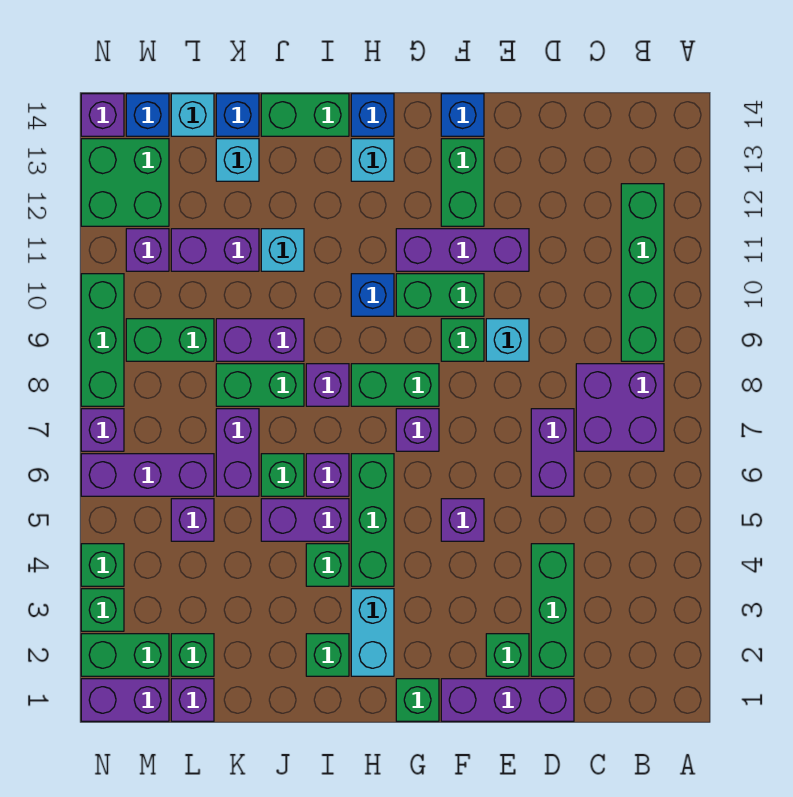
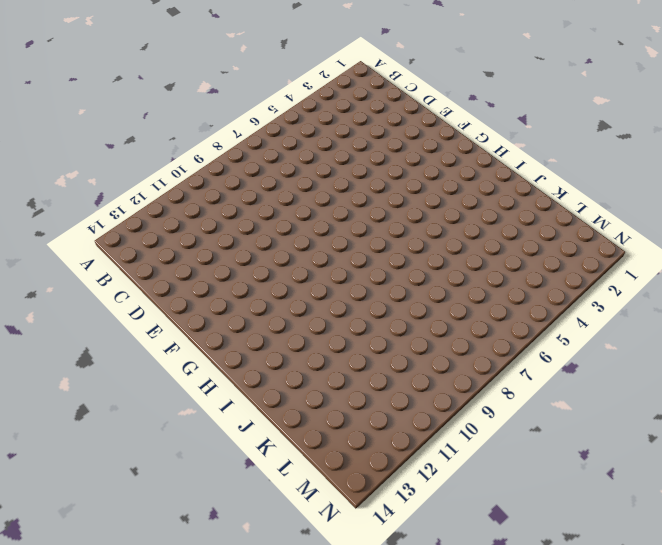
none -> purple brick B7:C8 level 1
none -> green brick B9:B12 level 1
none -> purple brick D1:F1 level 1
none -> green brick D2:D4 level 1

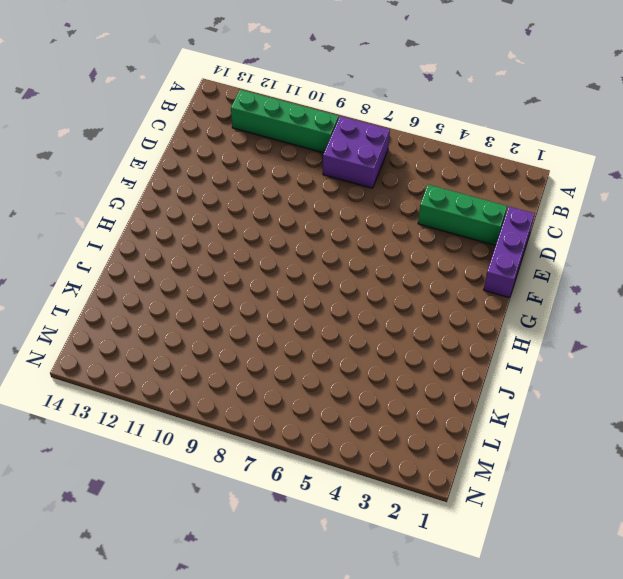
none -> purple brick D6:D7 level 1
none -> green brick E2 level 1
none -> cyan brick E9 level 1
none -> purple brick E11:G11 level 1

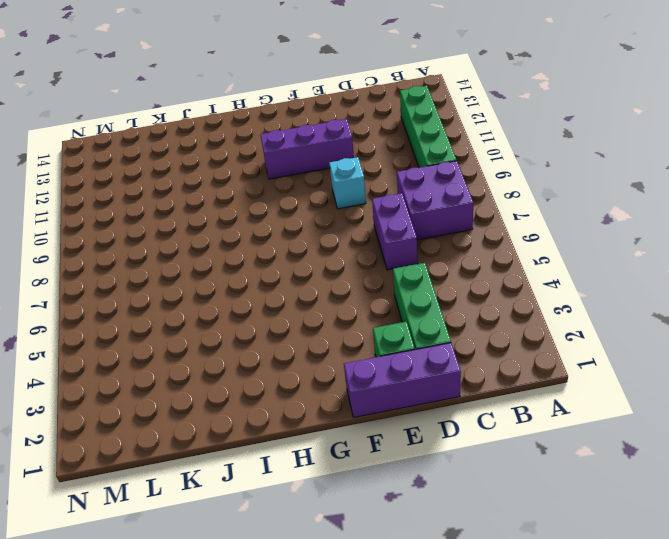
none -> purple brick F5 level 1
none -> green brick F9 level 1
none -> green brick F10:G10 level 1
none -> green brick F12:F13 level 1

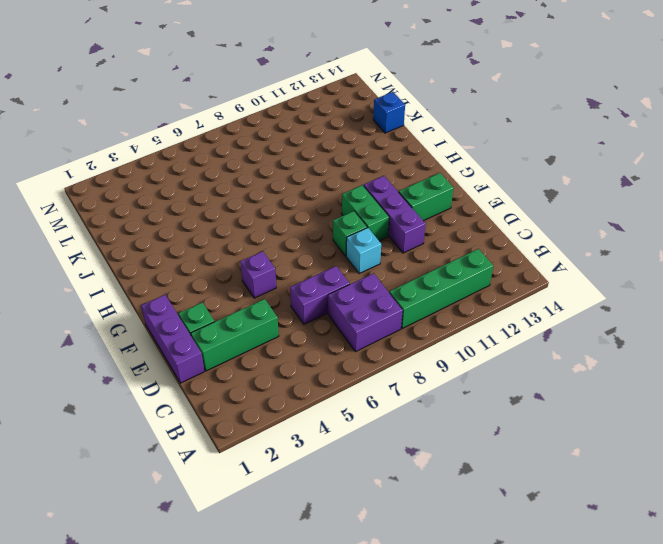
none -> blue brick F14 level 1
none -> green brick G1 level 1
none -> purple brick G7 level 1
none -> green brick G8:H8 level 1

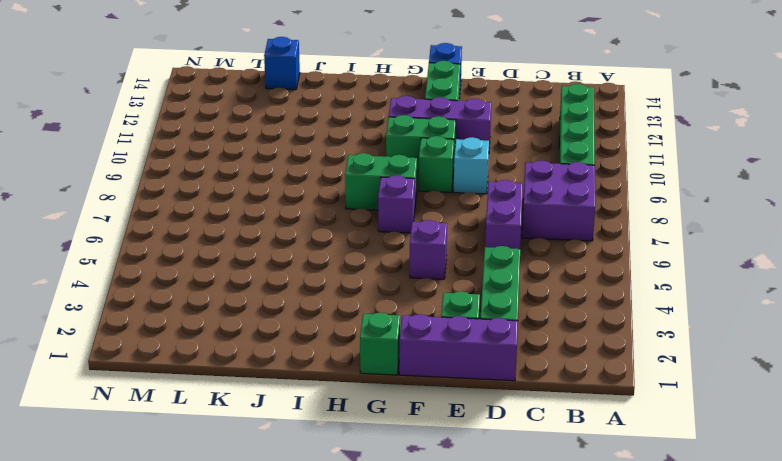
none -> cyan brick H2:H3 level 1
none -> green brick H4:H6 level 1
none -> blue brick H10 level 1
none -> cyan brick H13 level 1

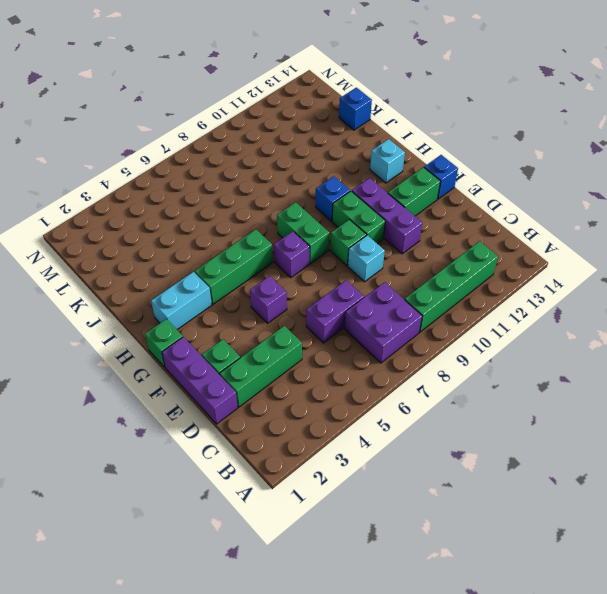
none -> blue brick H14 level 1
none -> green brick I2 level 1
none -> green brick I4 level 1
none -> purple brick I5:J5 level 1

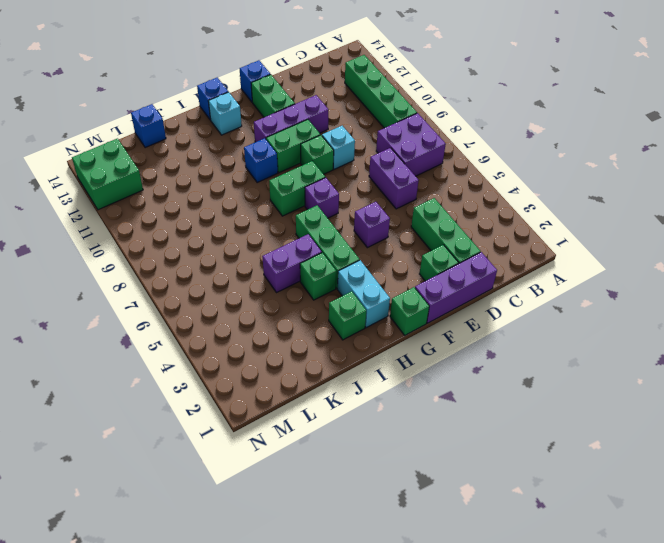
none -> purple brick I6 level 1
none -> purple brick I8 level 1
none -> green brick I14:J14 level 1
none -> green brick J6 level 1

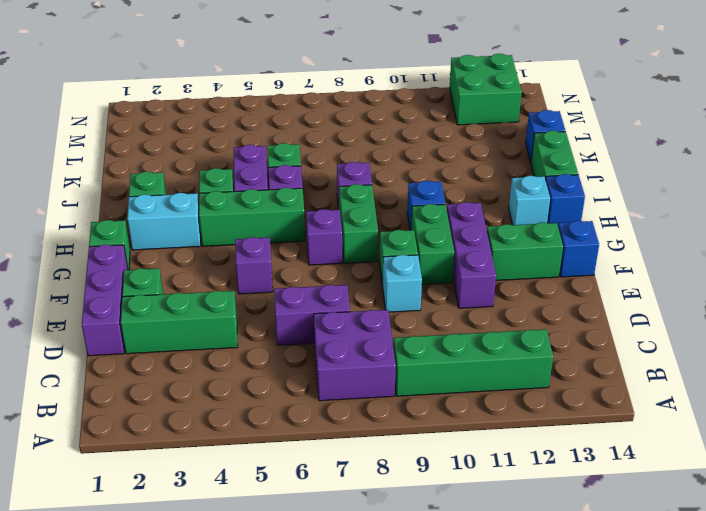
none -> green brick J8:K8 level 1
none -> purple brick J9:K9 level 1
none -> cyan brick J11 level 1
none -> purple brick K6:K7 level 1

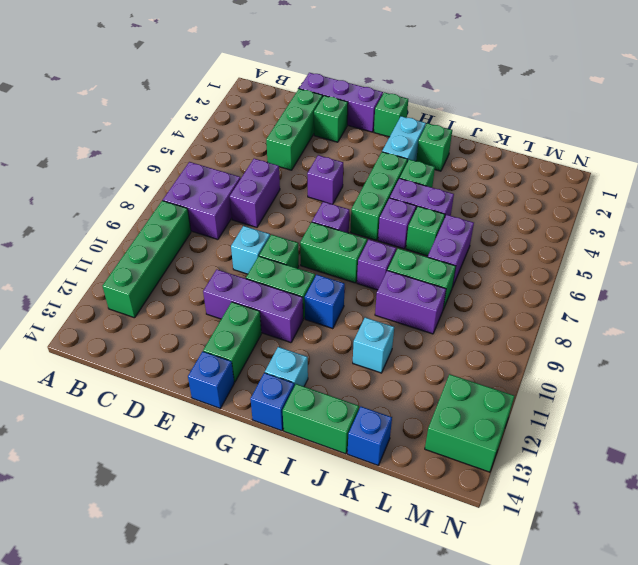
none -> purple brick K11:L11 level 1
none -> cyan brick K13 level 1
none -> purple brick L1 level 1
none -> green brick L2 level 1

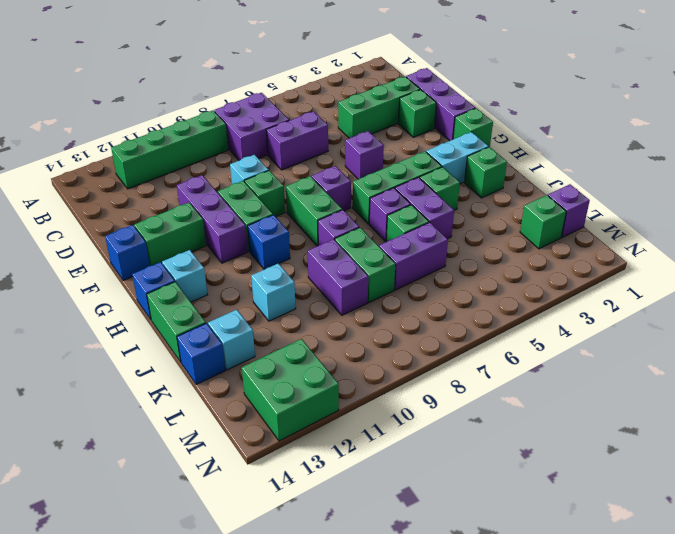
none -> purple brick K11:L11 level 1
none -> purple brick L5 level 1
none -> purple brick L6:N6 level 1
none -> green brick L9:M9 level 1

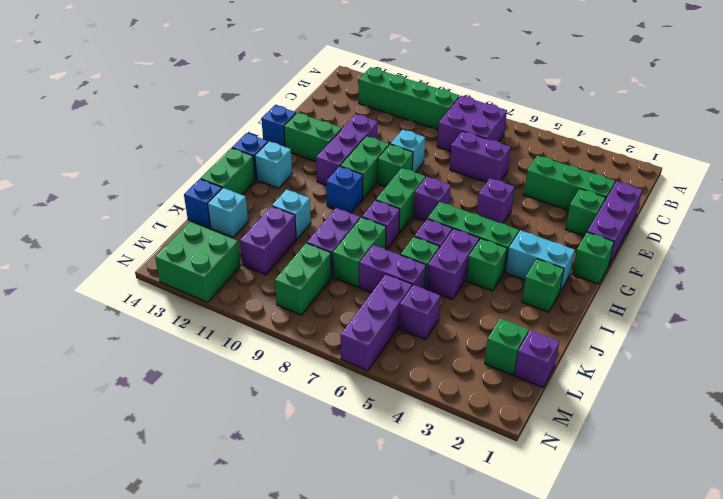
none -> cyan brick L14 level 1
none -> purple brick M1:N1 level 1
none -> green brick M2:N2 level 1
none -> purple brick M11 level 1

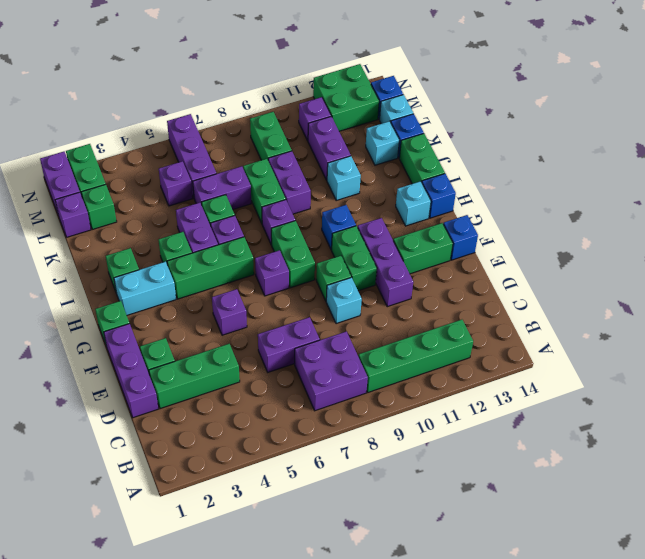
none -> green brick N3 level 1
none -> green brick N4 level 1
none -> purple brick N7 level 1
none -> green brick N8:N10 level 1

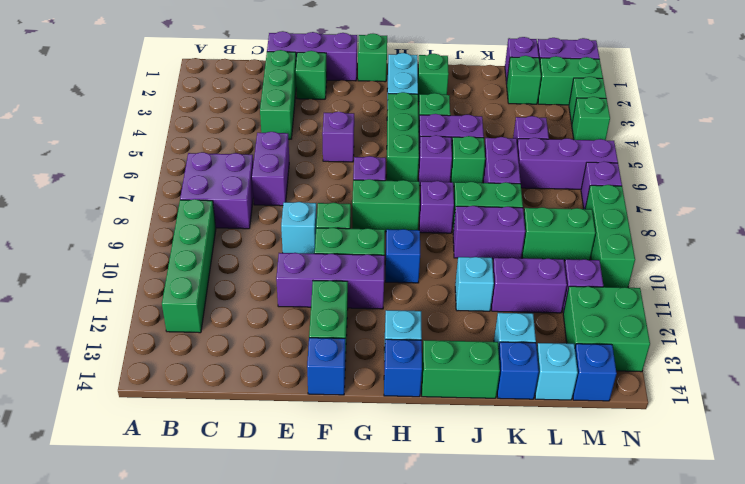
none -> purple brick N14 level 1

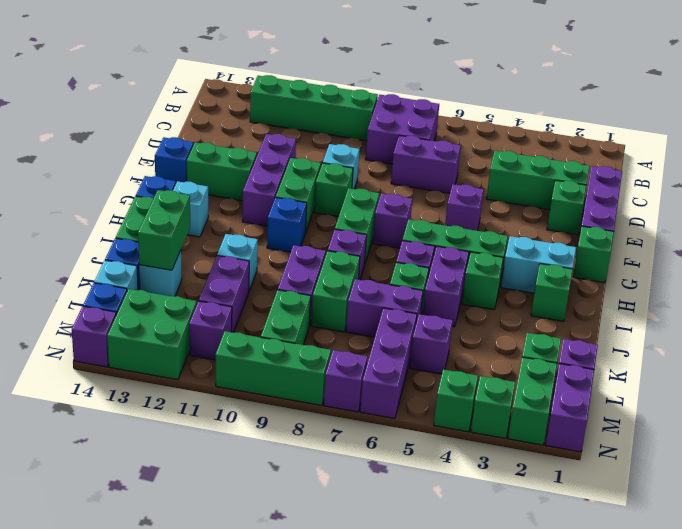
green brick J13:K13 level 2 -> none

